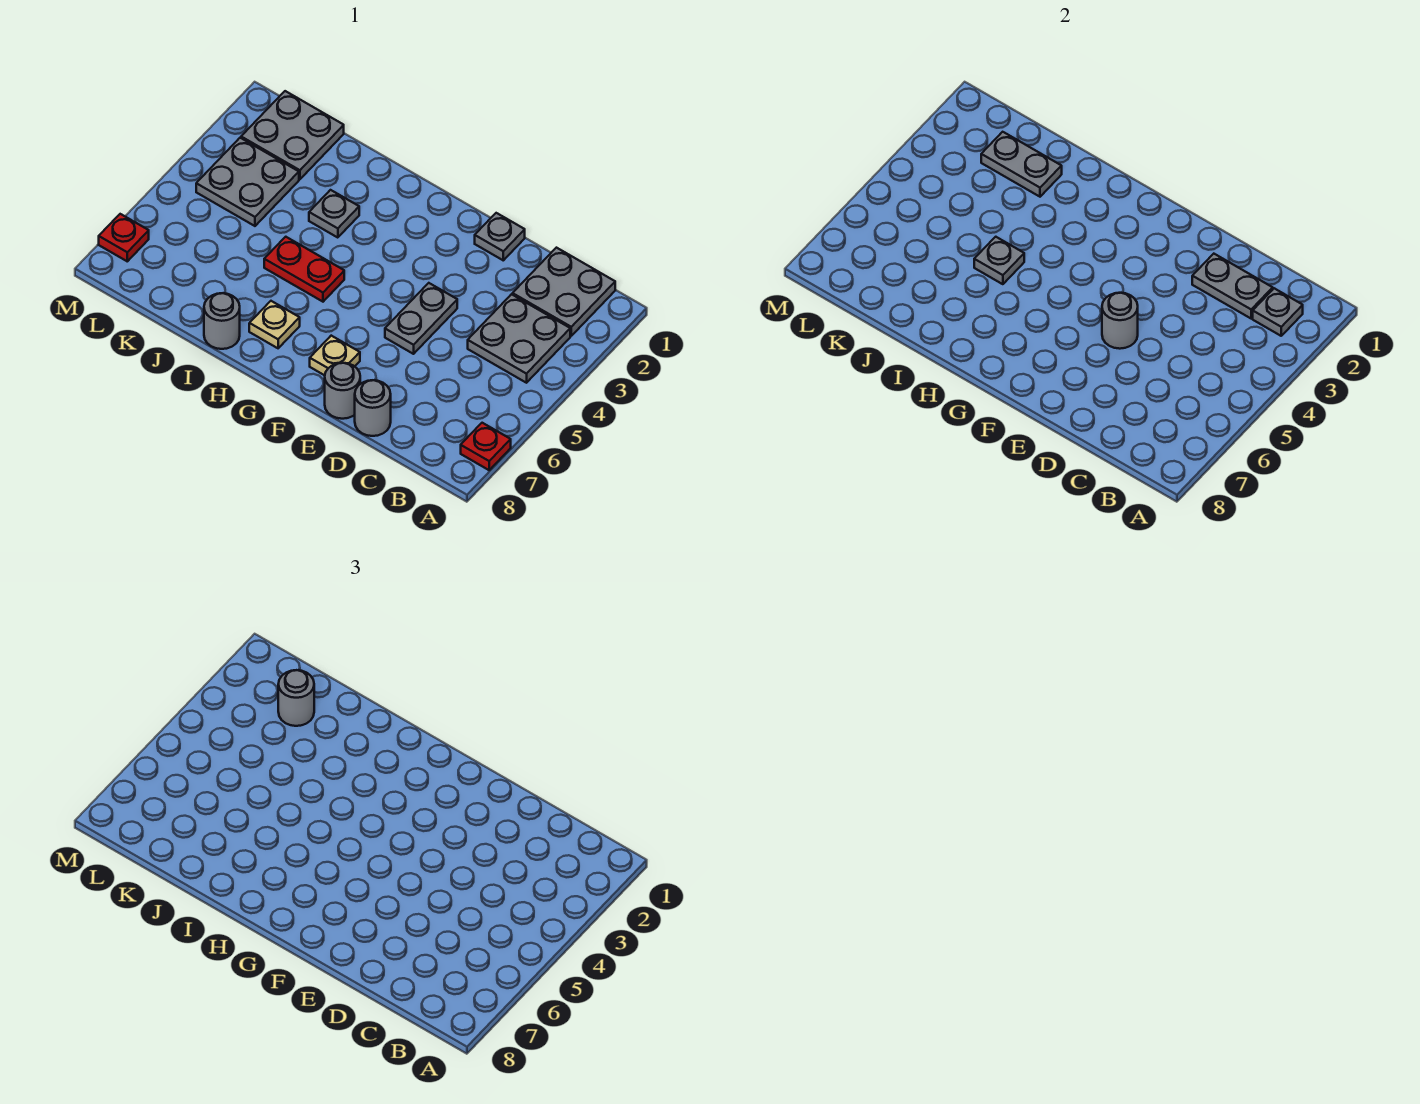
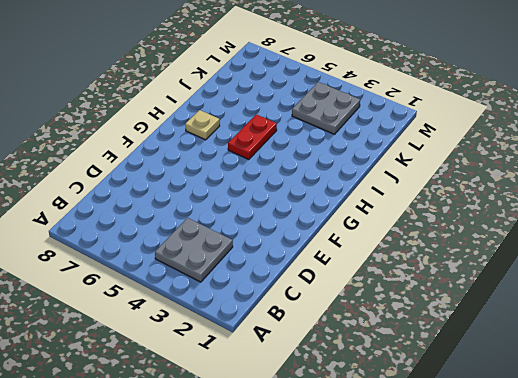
none -> red plate A7 level 1
none -> grey plate B1:C2 level 1
none -> grey round brick D8 level 1

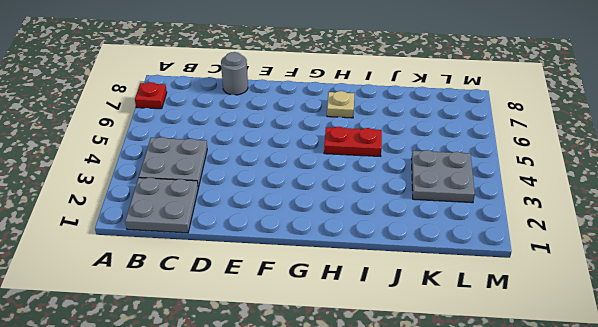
none -> grey plate E1 level 1
none -> grey plate E4:E5 level 1
none -> grey round brick E8 level 1

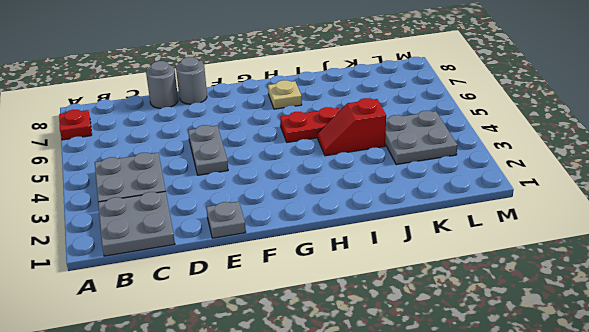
red slope I4:J4 level 1 top J -> none
none -> tan plate F7 level 1
none -> grey plate I3 level 1
none -> grey round brick I8 level 1

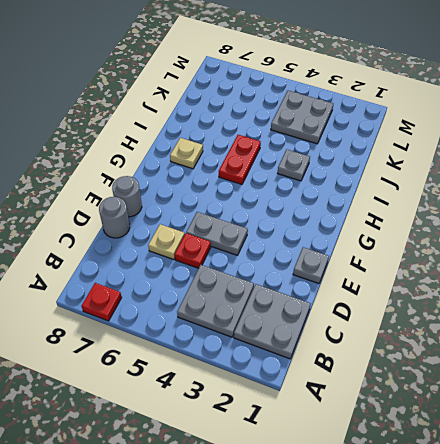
red plate D5 level 1 -> red plate M7 level 1
tan plate D6 level 1 -> tan plate F7 level 1
none -> grey round brick I8 level 1
none -> grey plate K1:L2 level 1
none -> grey plate B2 level 2

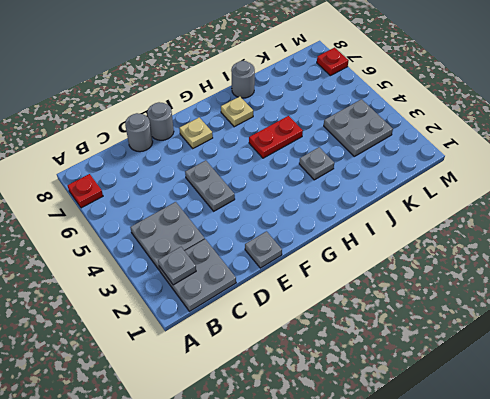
none -> grey plate K1:L2 level 1
none -> grey plate C2:D2 level 2
none -> grey round brick E5 level 2

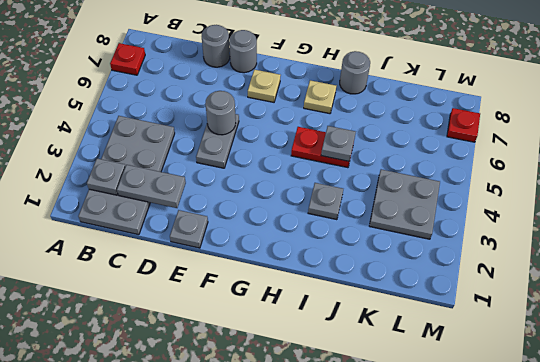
none -> grey plate K1:L2 level 1
none -> grey plate J2:K2 level 2
none -> grey round brick K2 level 3

